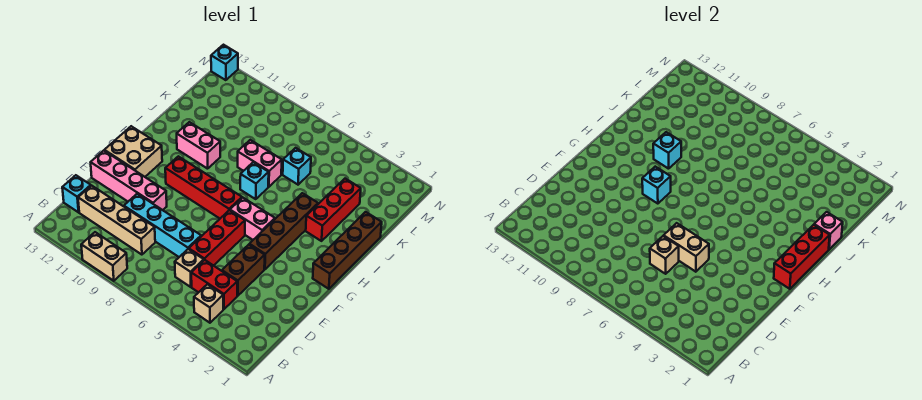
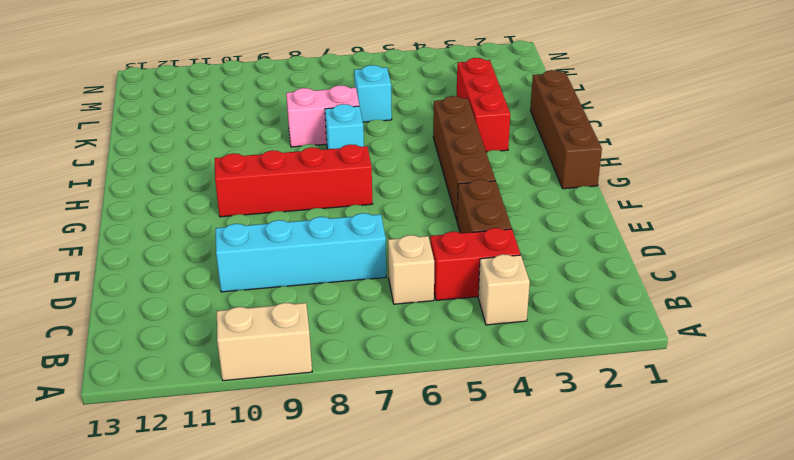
none -> tan brick C9:C12 level 1
none -> cyan brick C13 level 1
none -> red brick D6:F6 level 1

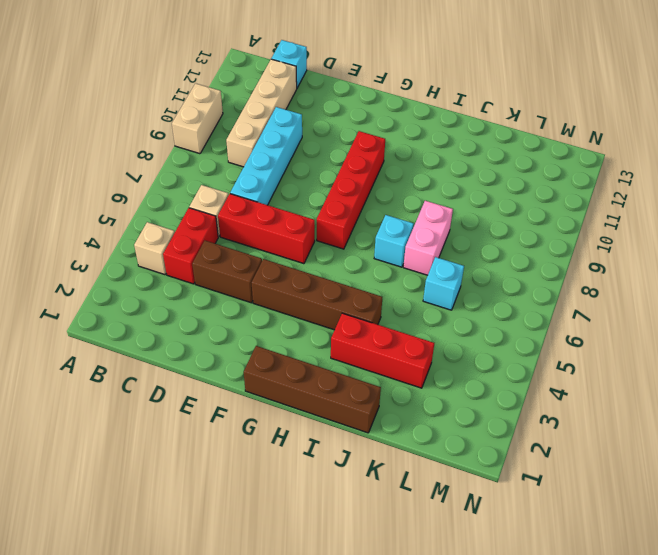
none -> pink brick E10:E13 level 1
none -> tan brick F12:G13 level 1
none -> pink brick G5:G6 level 1

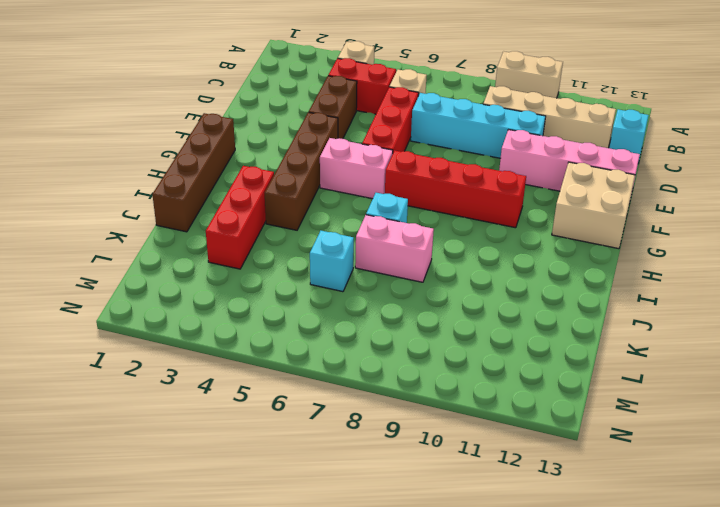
none -> pink brick I10:I11 level 1
none -> cyan brick N13 level 1
none -> tan brick D6 level 2

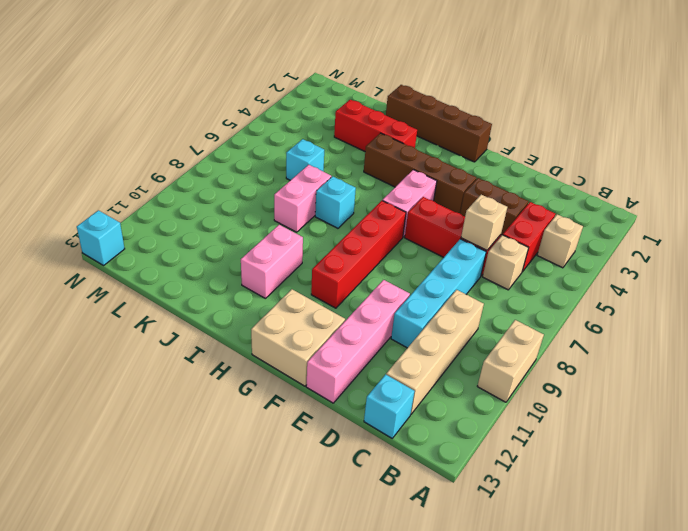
none -> tan brick E5:E6 level 2
none -> red brick G1:I1 level 2
none -> cyan brick G9 level 2

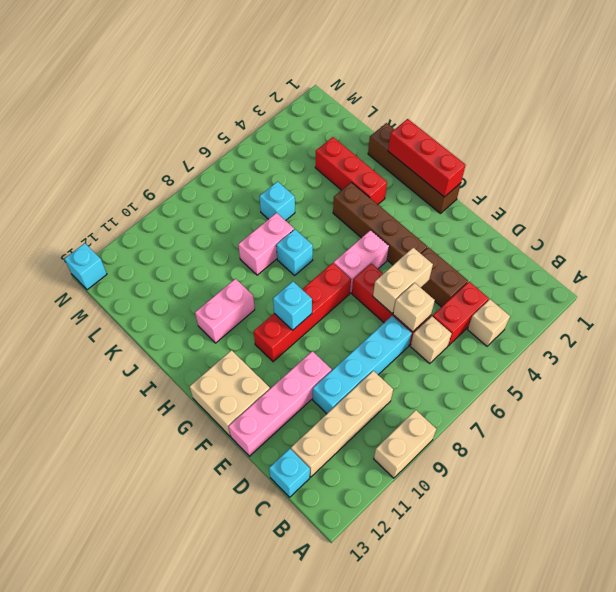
none -> cyan brick I10 level 2
none -> pink brick J1 level 2

